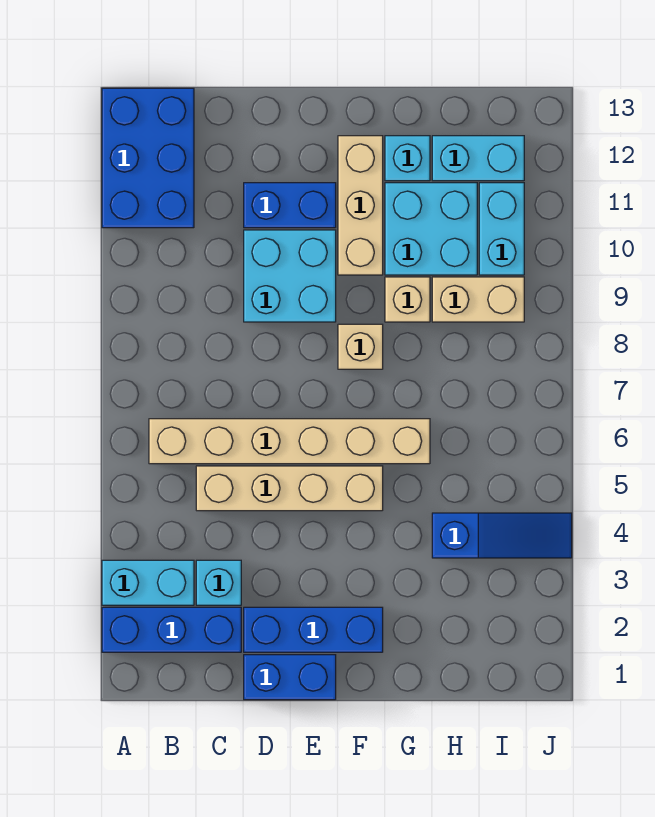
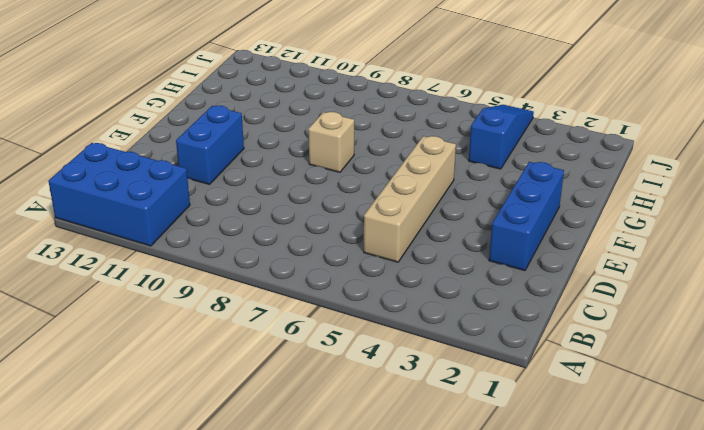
none -> blue brick A2:C2 level 1
none -> cyan brick A3:B3 level 1
none -> tan brick B6:G6 level 1

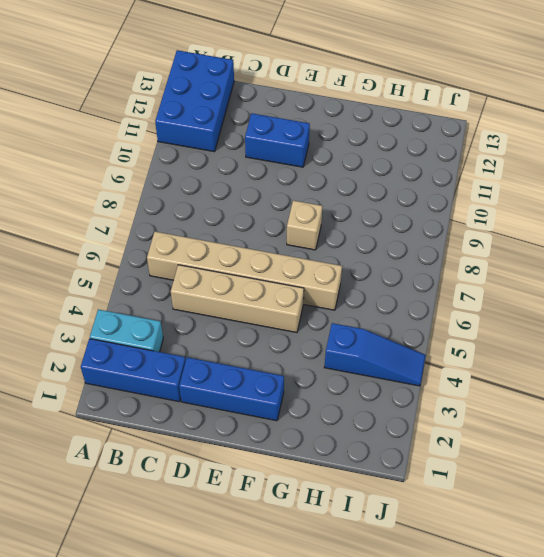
none -> cyan brick C3 level 1
none -> blue brick D1:E1 level 1
none -> cyan brick D9:E10 level 1

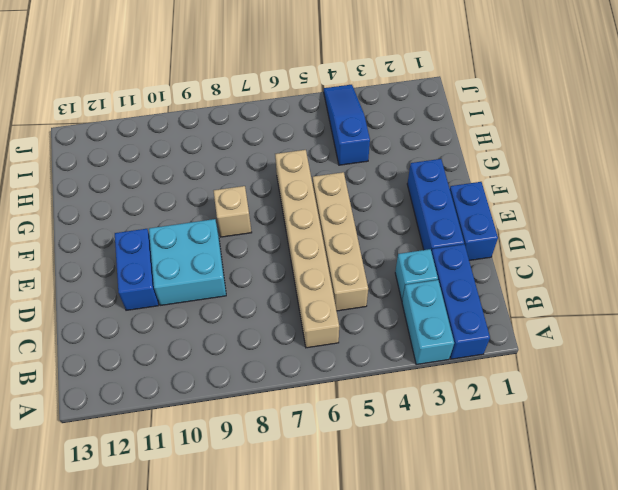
none -> blue brick A11:B13 level 1
none -> tan brick F10:F12 level 1
none -> tan brick G9 level 1

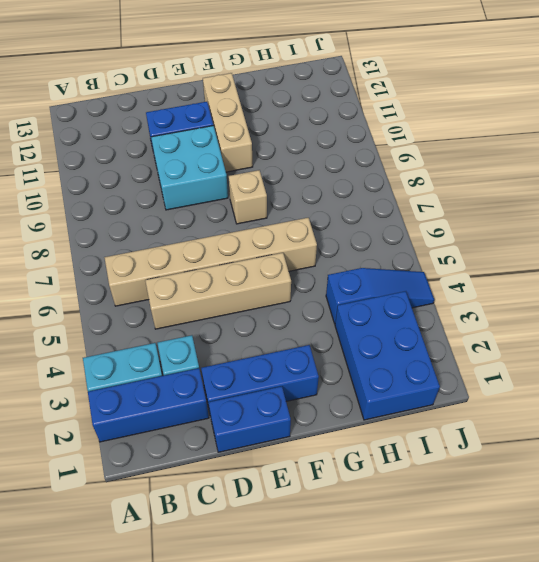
blue brick H1:I3 level 1 -> blue brick A11:B13 level 1
none -> tan brick G9 level 1
none -> cyan brick G10:H11 level 1
none -> cyan brick G12 level 1

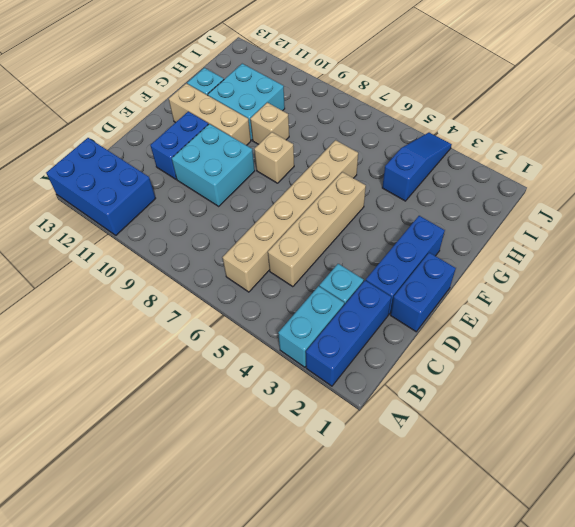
none -> tan brick H9:I9 level 1
none -> cyan brick H12:I12 level 1
none -> cyan brick I10:I11 level 1

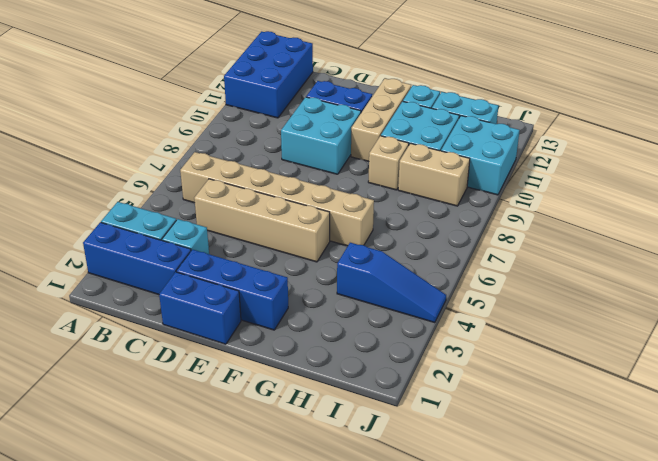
cyan brick I10:J11 level 1 -> cyan brick I10:I11 level 1
none -> tan brick F8 level 1

